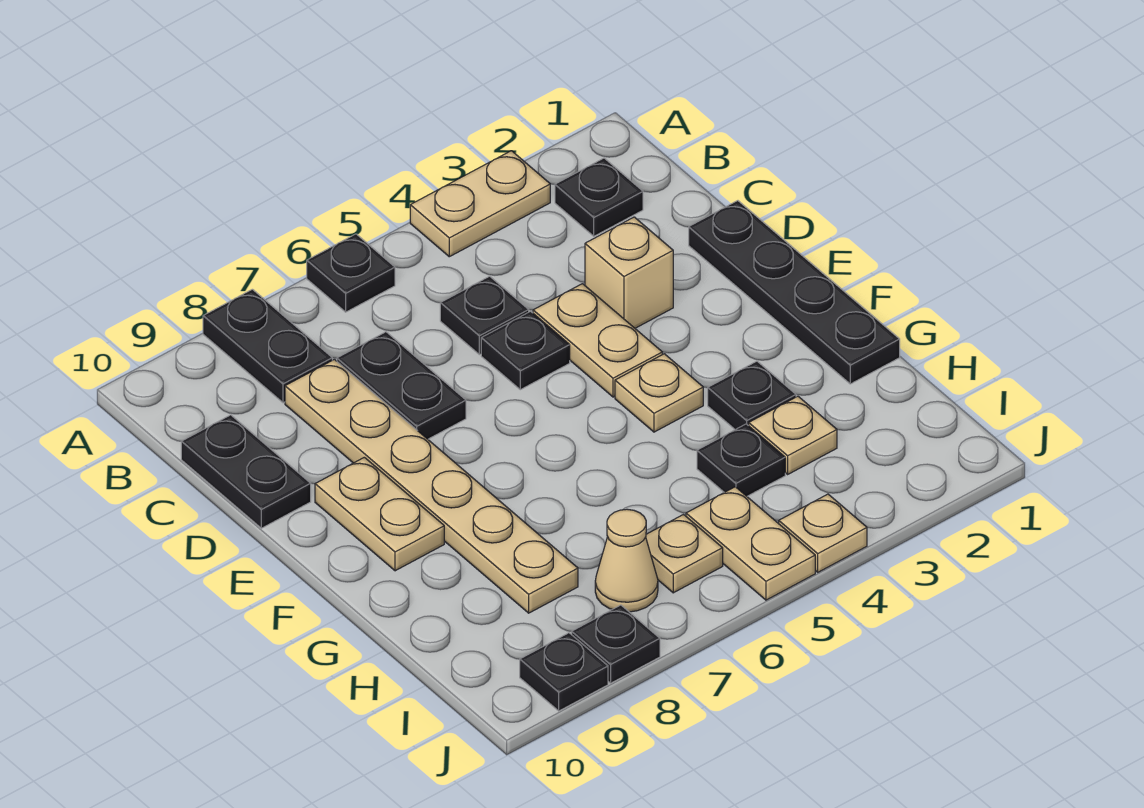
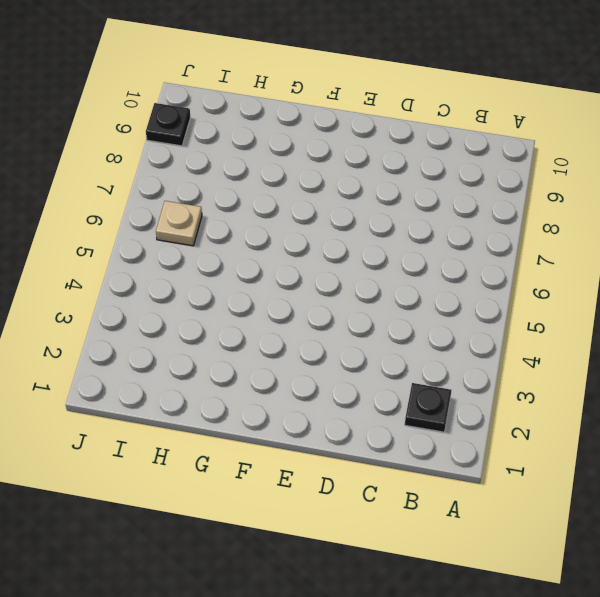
none -> tan plate A3:A4 level 1
none -> black plate A6 level 1
none -> black plate A8:B8 level 1

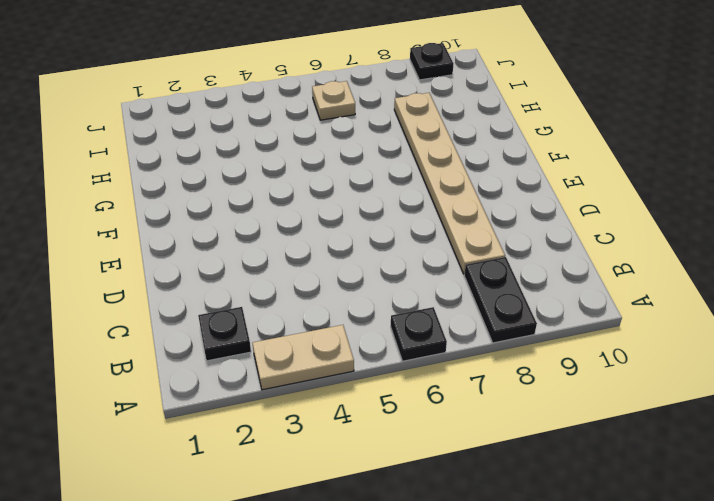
none -> black plate C5 level 1
none -> black plate C7:D7 level 1
none -> black plate C10:D10 level 1

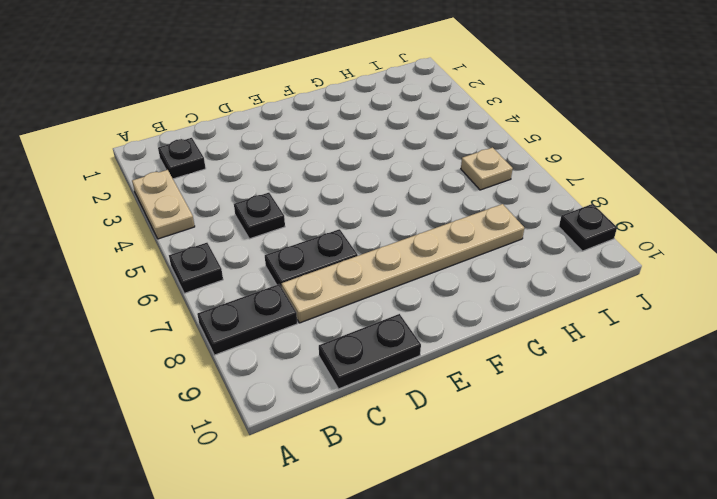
none -> black plate D1:G1 level 1
none -> tan brick D3 level 1
none -> tan plate D4:E4 level 1

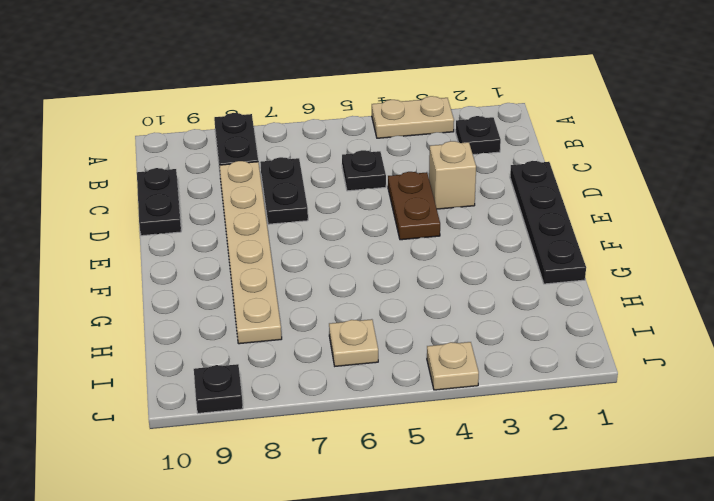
brown plate D4:E4 level 1 -> tan plate D4:E4 level 1
none -> black plate A6 level 1
none -> black plate D5 level 1
none -> tan plate E9:F9 level 1

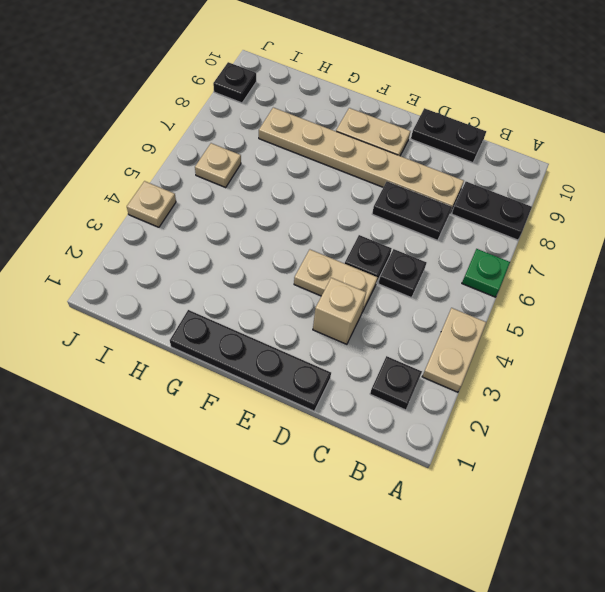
green plate A6 level 1 -> black plate A6 level 1
none -> tan plate F4 level 1
none -> black plate G3 level 1
none -> tan plate H3 level 1

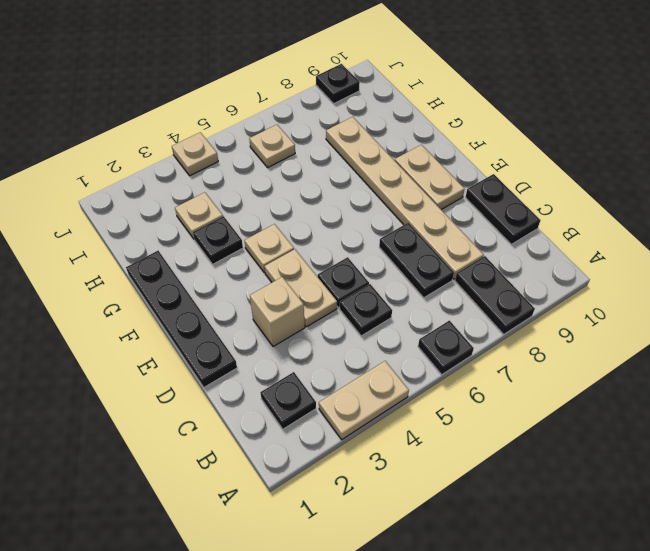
none -> black plate H4 level 1
none -> tan plate I5:J5 level 1
none -> tan cone I7 level 1

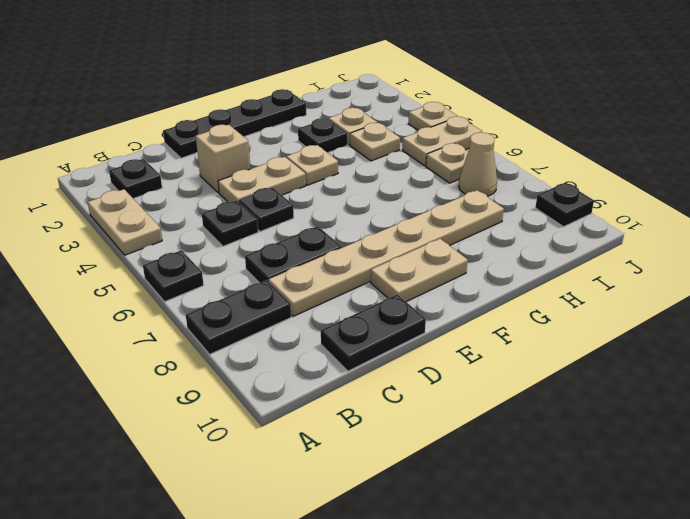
tan plate H4 level 1 -> black plate H4 level 1
none -> black plate J8 level 1

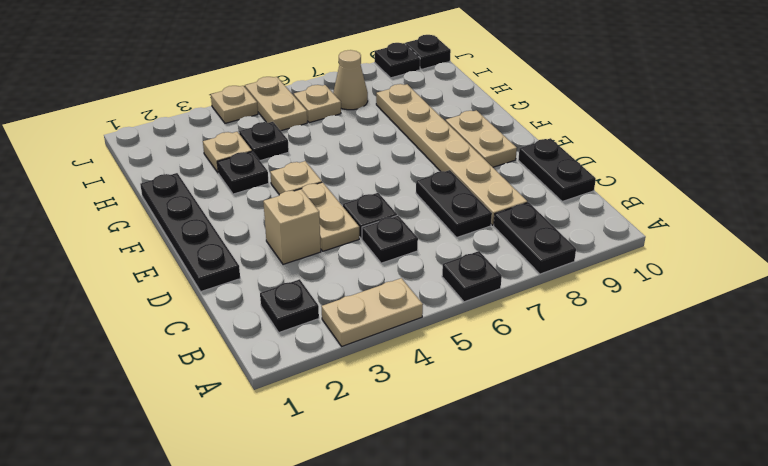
black plate J10 level 1 -> black plate J8 level 1

